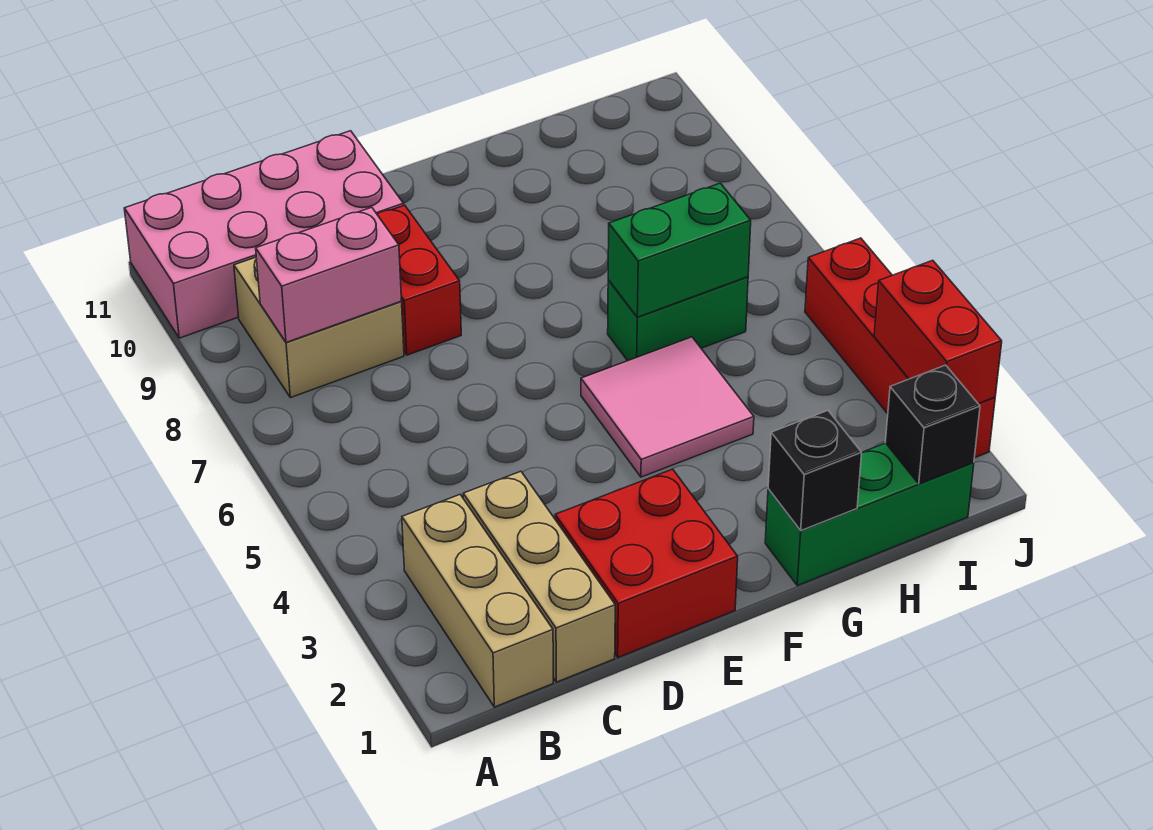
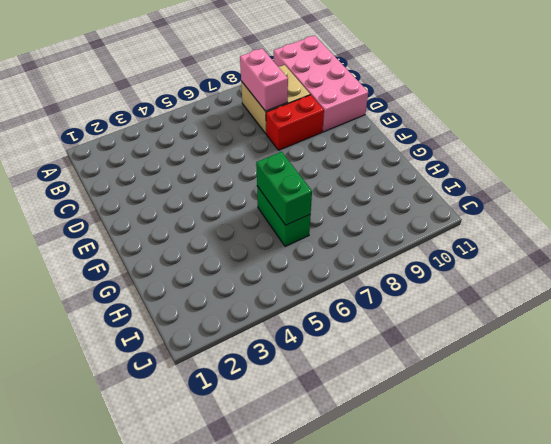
none -> tan brick B1:B3 level 1
none -> tan brick C1:C3 level 1
none -> red brick D1:E2 level 1

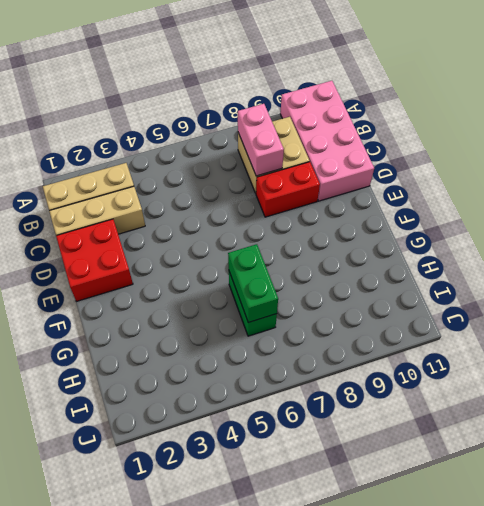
none -> pink tile F4:G5 level 1
none -> green brick G1:I1 level 1
none -> red brick J2:J5 level 1

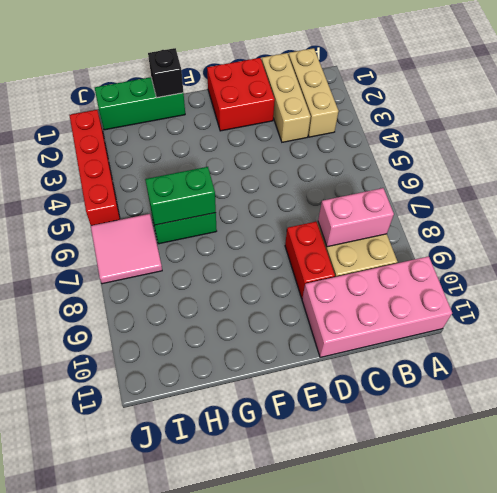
pink tile I6:J7 level 1 -> pink tile F4:G5 level 1
none -> black brick I1 level 2
none -> red brick J2:J3 level 2

